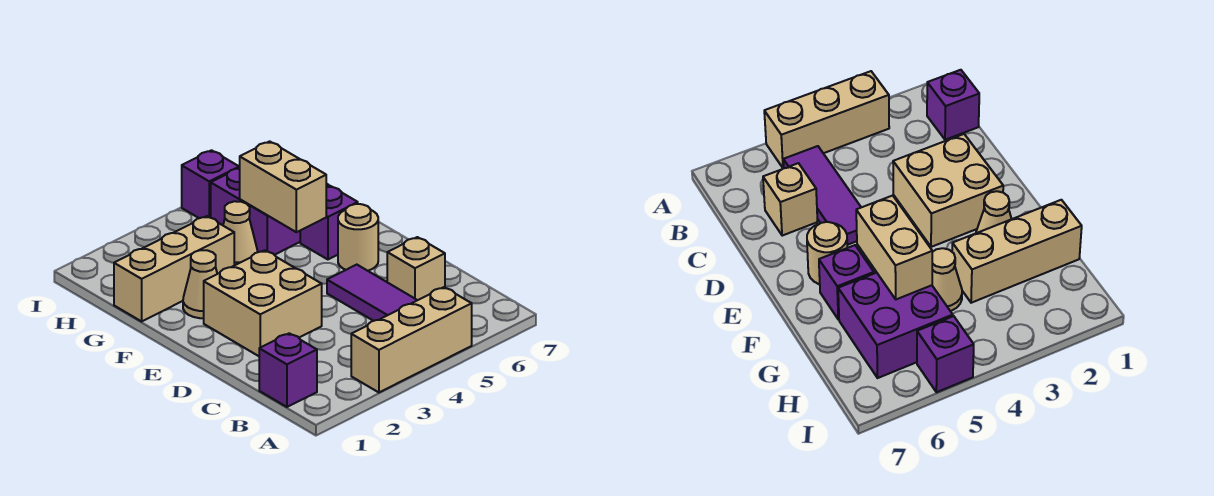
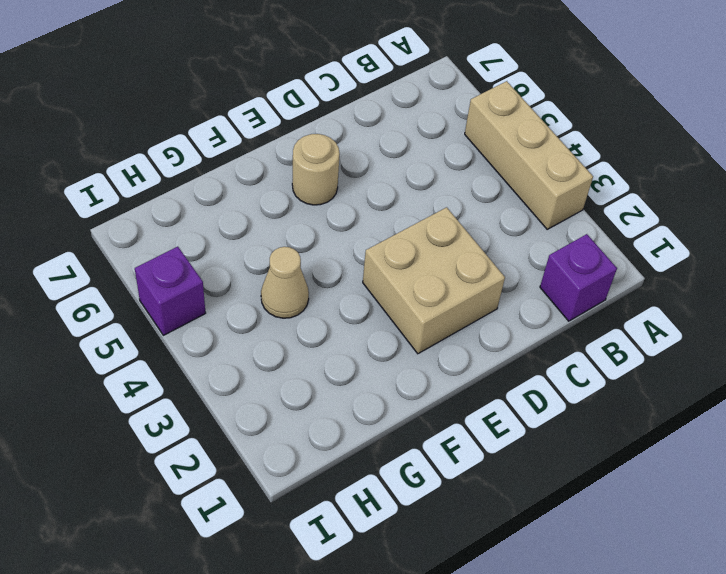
none -> purple tile B5:D5 level 1
none -> tan brick C6 level 1
none -> tan cone F2 level 1

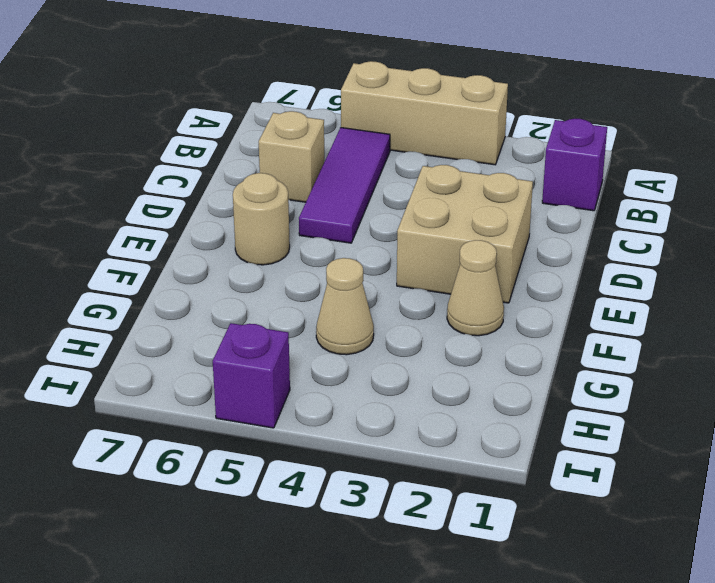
none -> purple brick F6 level 1
none -> tan brick G1:G3 level 1
none -> purple brick G5:H6 level 1

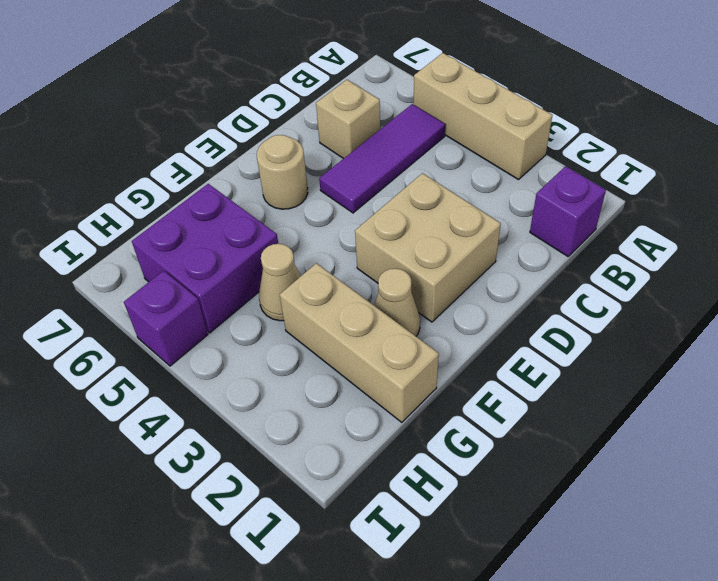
none -> purple brick F6 level 1
none -> tan brick F5:G5 level 2

